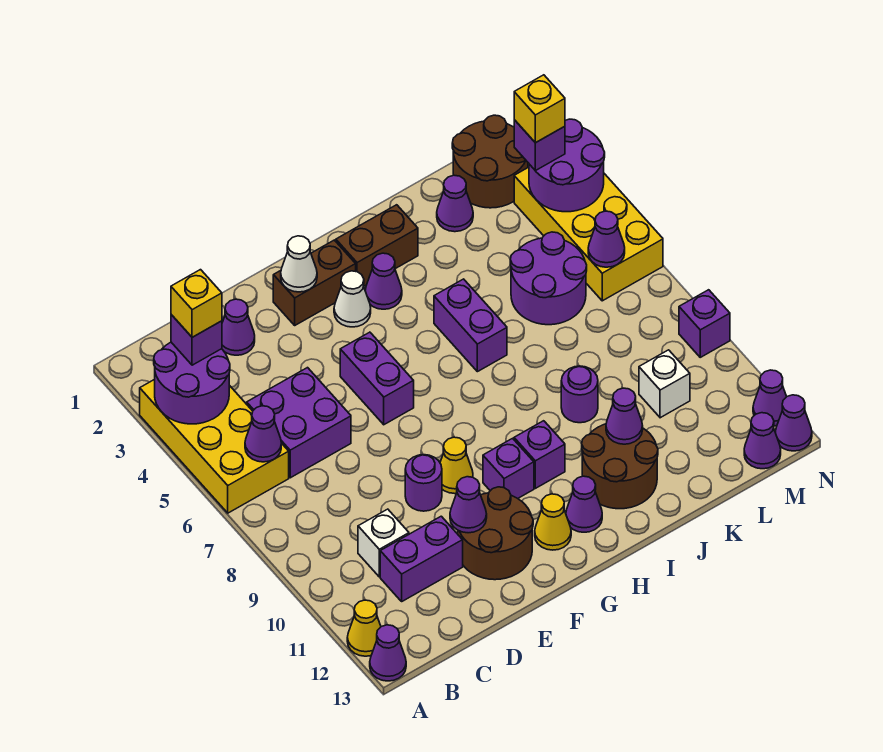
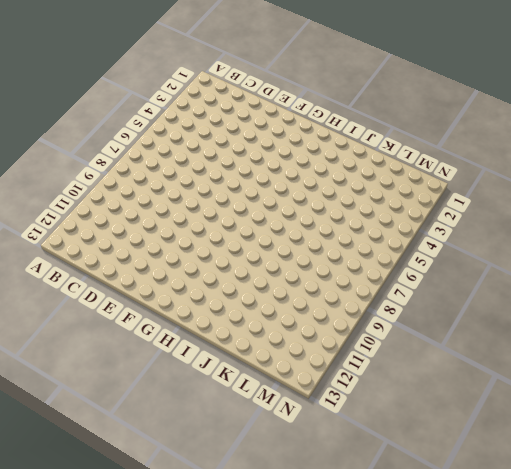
none -> yellow brick A3:B6 level 1
none -> yellow cone A12 level 1
none -> purple cone A13 level 1
none -> purple brick C5:D6 level 1

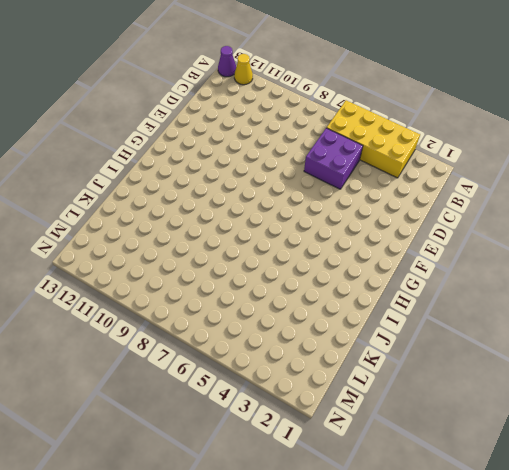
none -> white brick C10 level 1
none -> purple brick C11:D11 level 1
none -> purple cone D2 level 1
none -> purple round brick E9 level 1

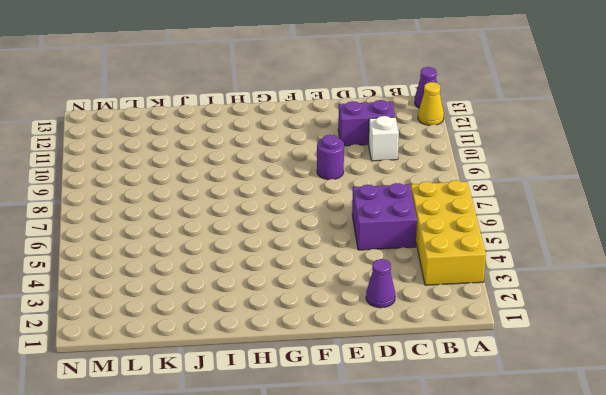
none -> brown round brick E11:F12 level 1
none -> brown brick F2:G2 level 1
none -> purple brick F5:F6 level 1
none -> yellow cone F9 level 1

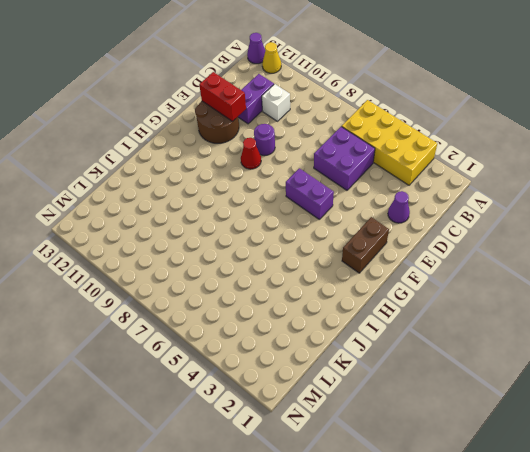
red brick E11:E12 level 2 -> purple cone E11 level 2
red cone F9 level 1 -> yellow cone F9 level 1
none -> white cone G3 level 1
none -> purple brick G10 level 1
none -> yellow cone G12 level 1
none -> brown brick H2:I2 level 1

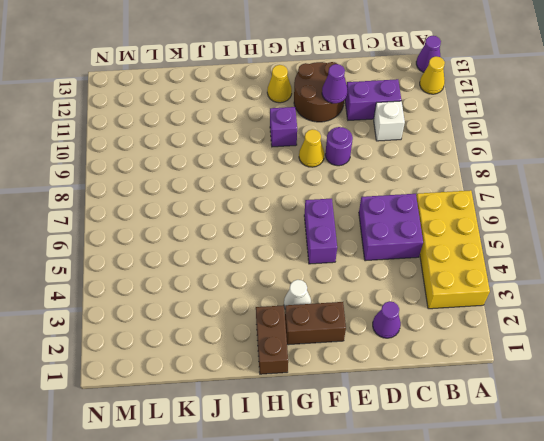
brown brick H1:H2 level 1 -> brown brick H2:I2 level 1
none -> purple cone H3 level 1
none -> purple brick H10 level 1
none -> purple cone H12 level 1
none -> purple brick I5:I6 level 1

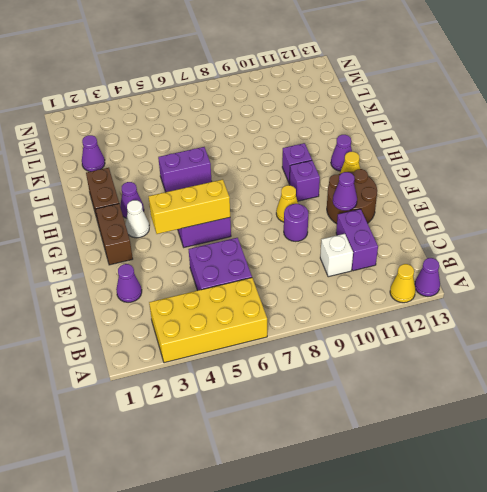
yellow brick F4:F6 level 2 -> none
none -> brown round brick I11:J12 level 1
none -> purple round brick J9 level 1
none -> purple round brick K5:L6 level 1
none -> brown round brick L1:M2 level 1

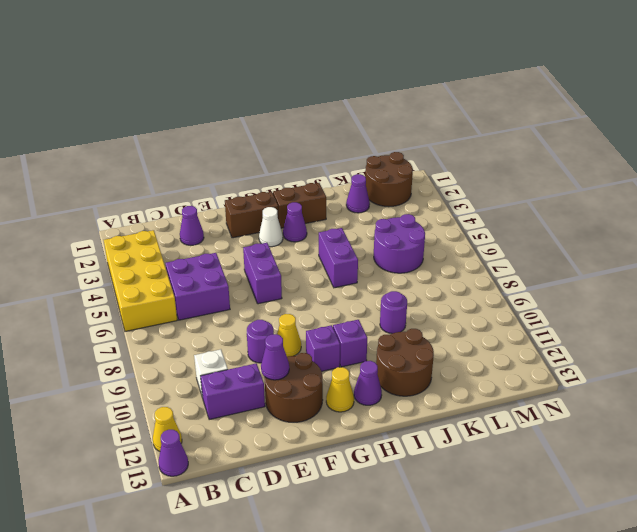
none -> white brick L10 level 1
none -> yellow brick M3:N6 level 1
none -> purple cone M13 level 1
none -> purple brick N9 level 1

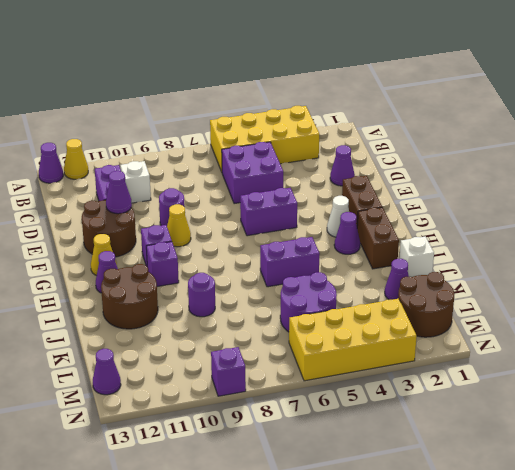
white brick J1 level 1 -> white brick L10 level 1
none -> purple cone N12 level 1
none -> purple cone N13 level 1
none -> purple round brick A3:B4 level 2
none -> purple cone B6 level 2

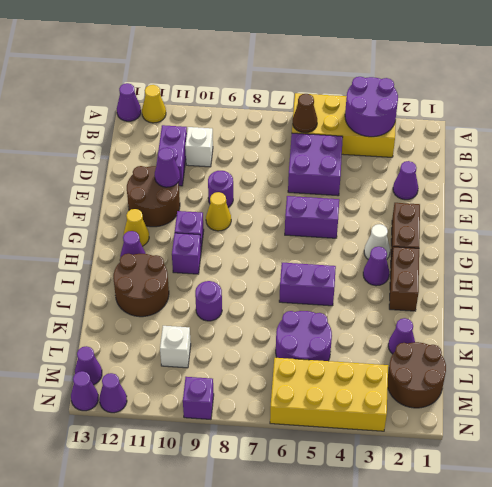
brown cone B6 level 2 -> purple cone B6 level 2
none -> white cone F2 level 2
none -> purple cone J11 level 2
none -> purple round brick M3:N4 level 2
none -> purple cone M6 level 2

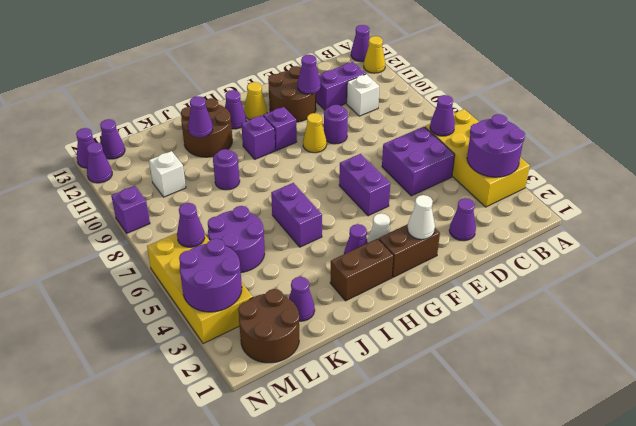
none -> purple brick B3 level 3
none -> purple brick M3 level 3
none -> yellow brick B3 level 4
none -> yellow brick M3 level 4

